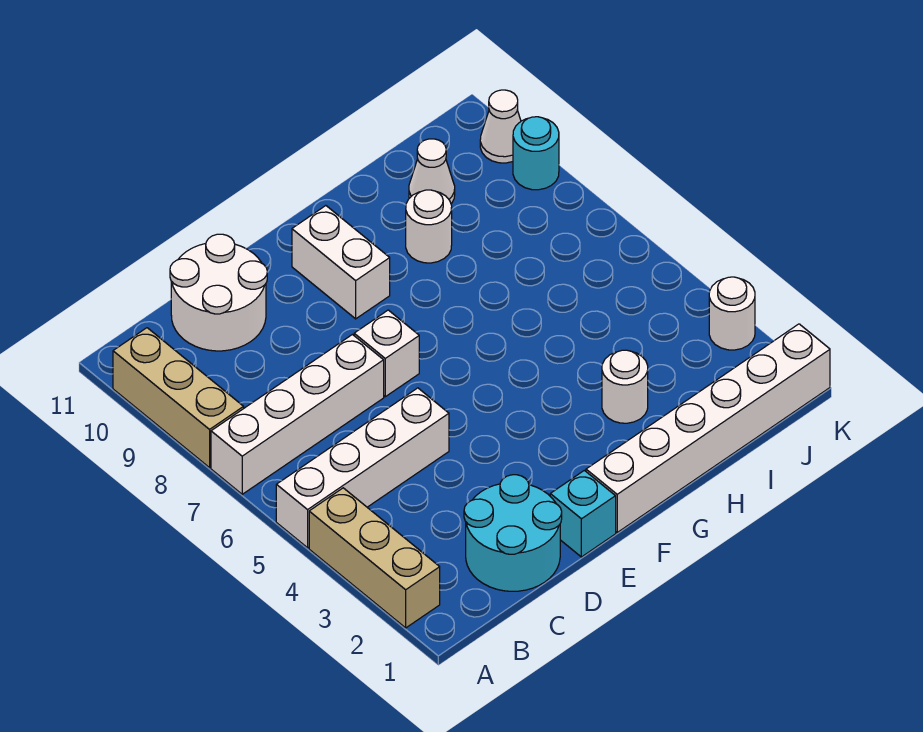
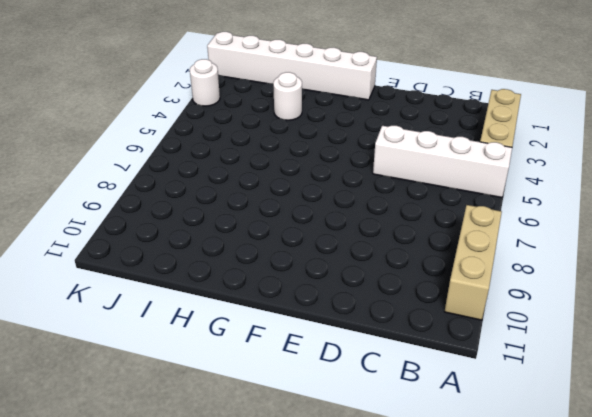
none -> white brick A7:D7 level 1
none -> cyan round brick C1:D2 level 1
none -> white round brick C10:D11 level 1

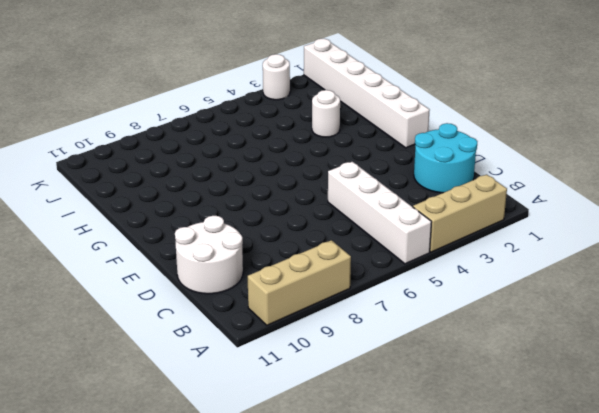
none -> white brick A7:D7 level 1
none -> cyan brick E1 level 1
none -> white brick E7 level 1

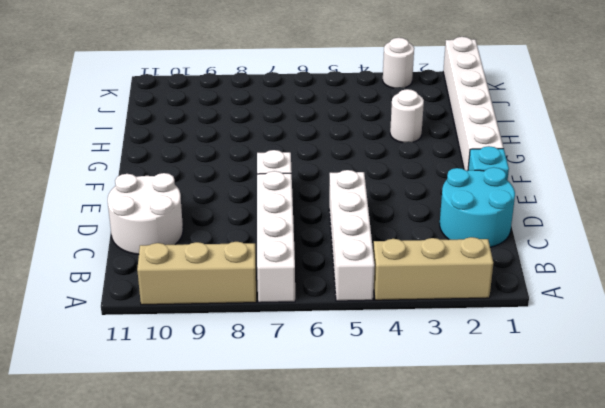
none -> white brick F9:F10 level 1
none -> white round brick H9 level 1
none -> white cone I10 level 1

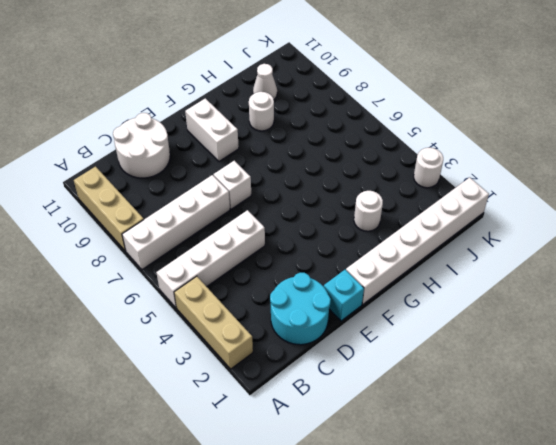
none -> cyan round brick K9 level 1
none -> white cone K10 level 1

